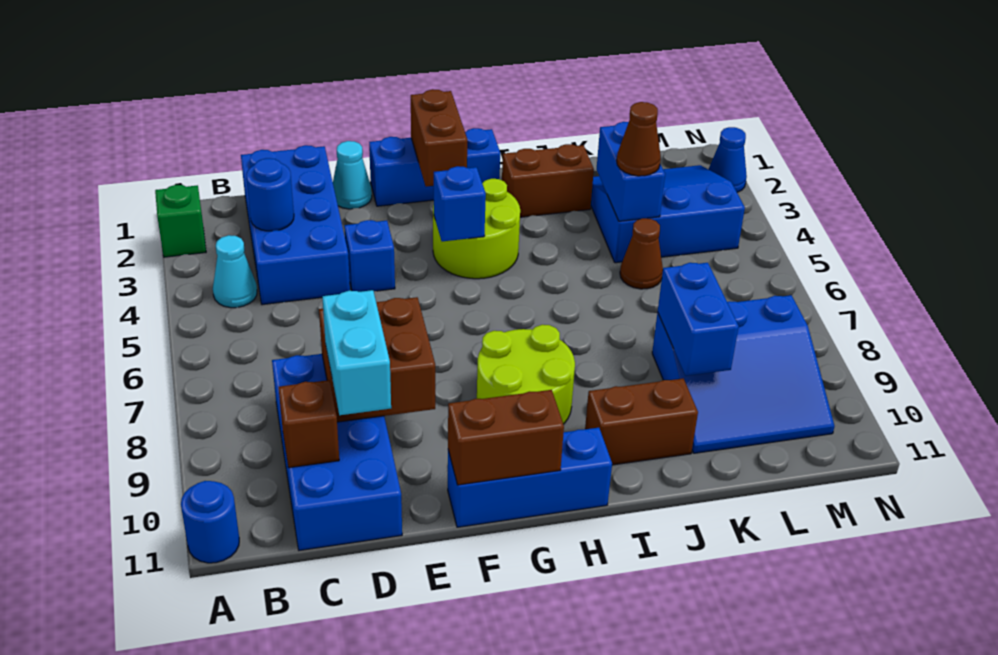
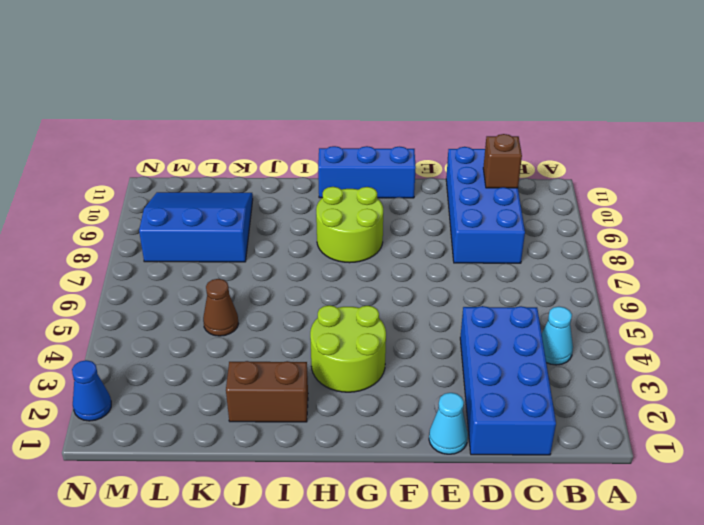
none -> green brick A2 level 1
none -> blue round brick A11 level 1
none -> blue brick E4 level 1

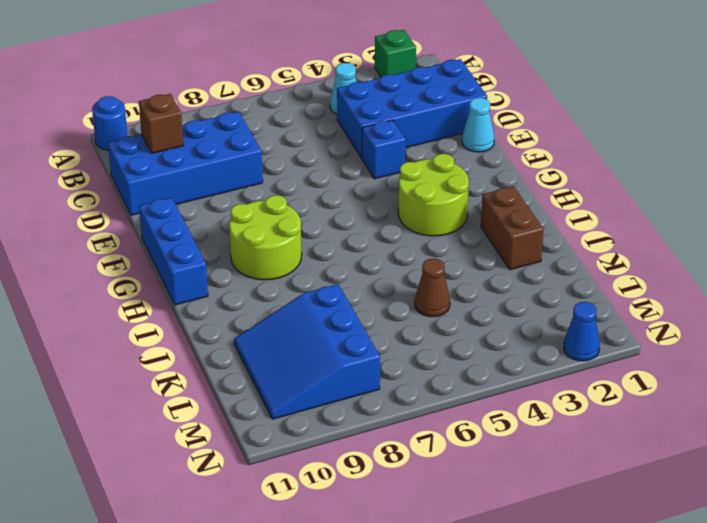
none -> blue brick F1:H1 level 1
none -> brown brick I10:J10 level 1
none -> blue slope K2:M4 level 1 top 4

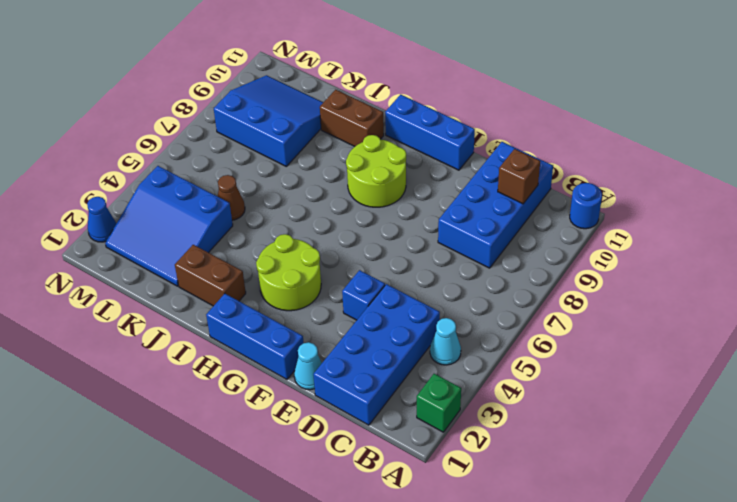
none -> blue round brick C3 level 2
none -> brown brick D8:E9 level 2
none -> brown brick F11:G11 level 2

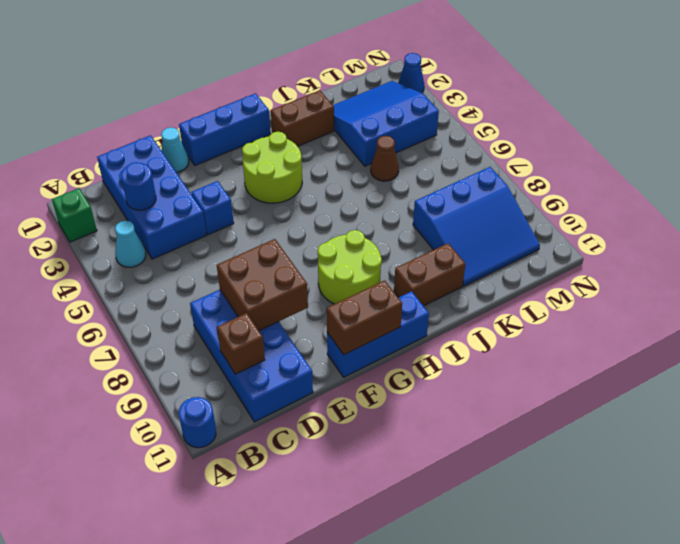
none -> brown brick G1:G2 level 2
none -> blue brick G4 level 2
none -> blue brick K3:K4 level 2

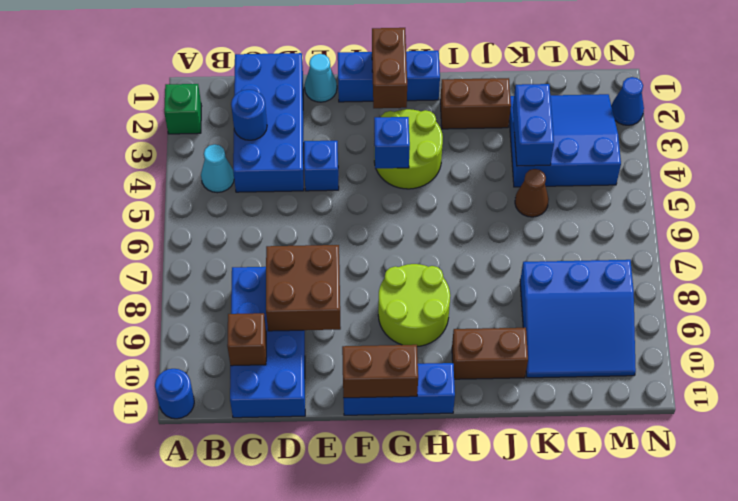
none -> blue brick K8:K9 level 2
none -> cyan brick D9:D10 level 3
none -> brown cone K4 level 3

